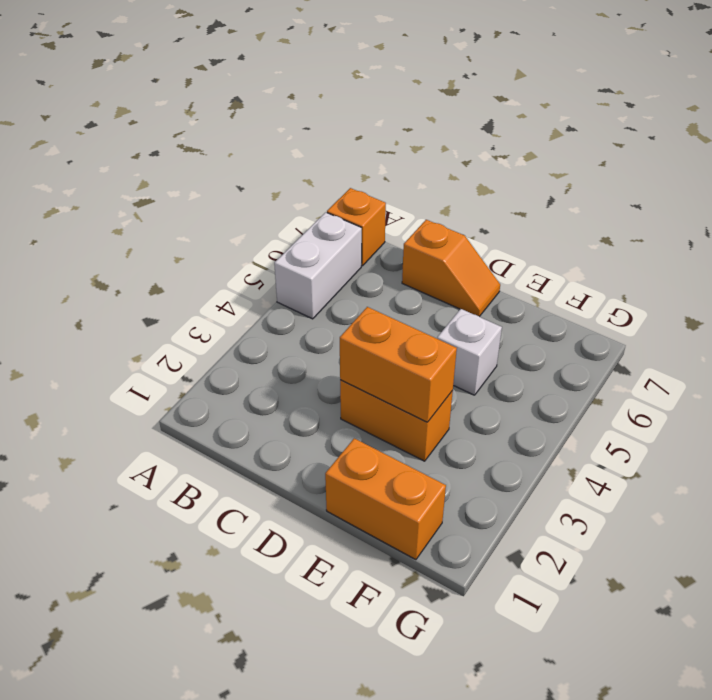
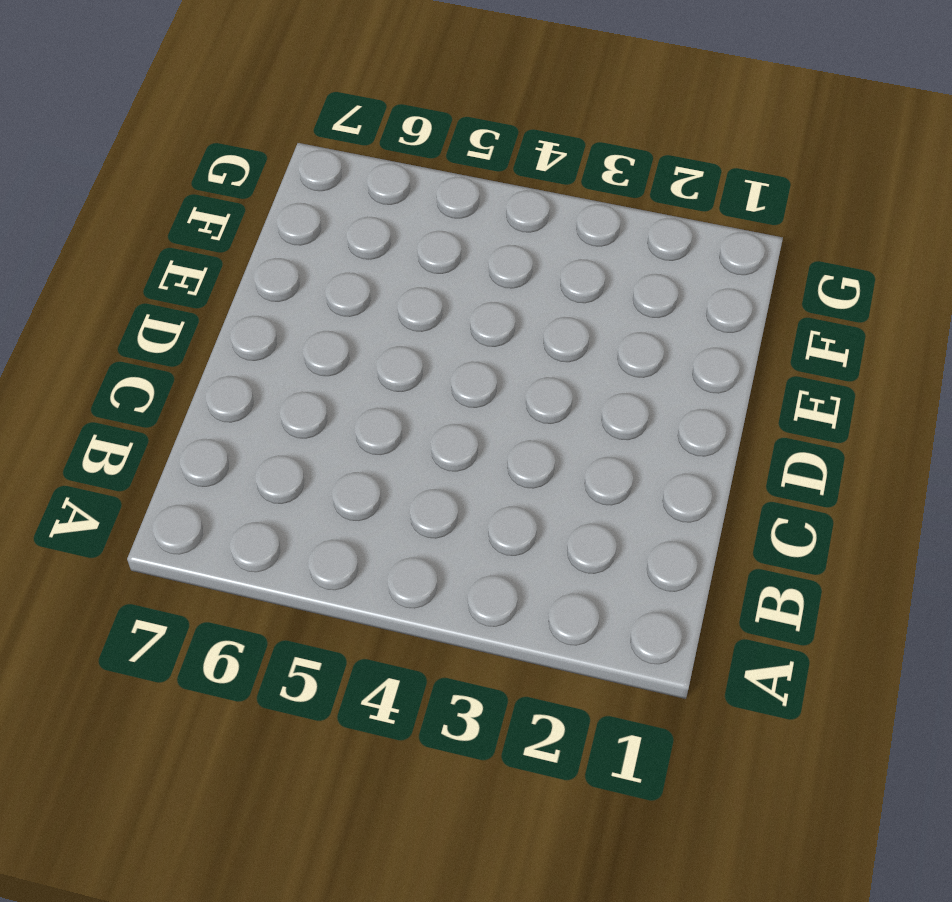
none -> white brick A5:A6 level 1
none -> orange brick A7 level 1

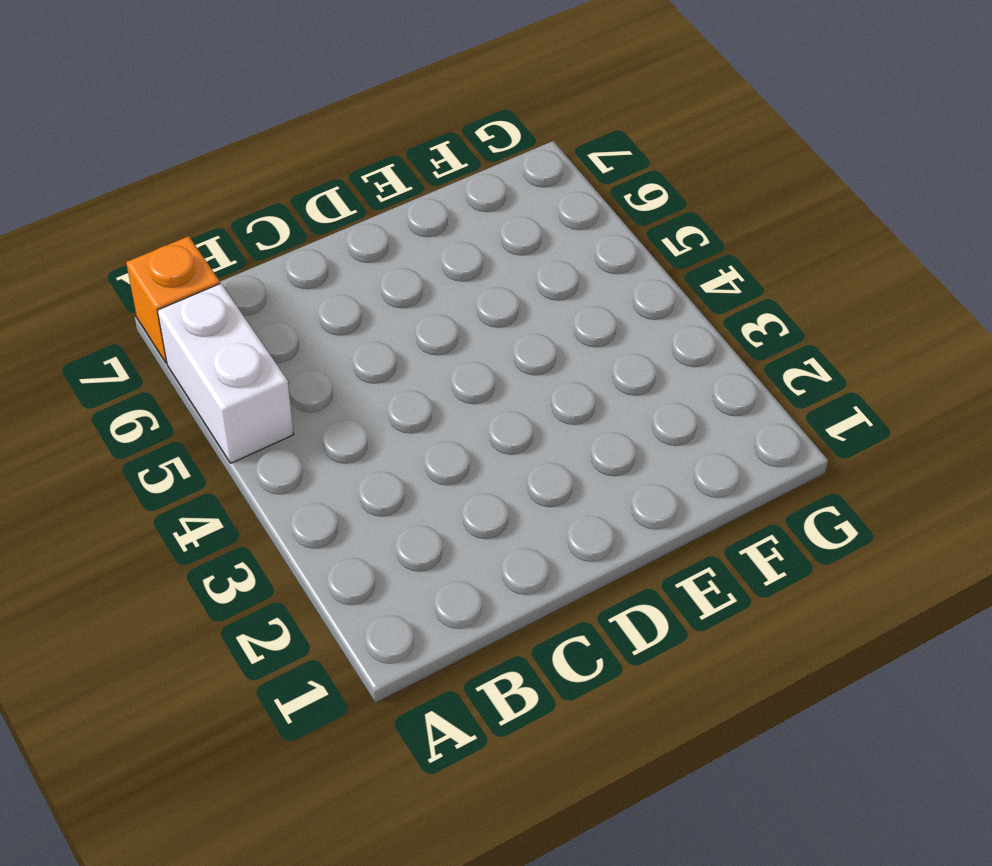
none -> orange slope C7:D7 level 1 top C
none -> orange brick D3:E3 level 1

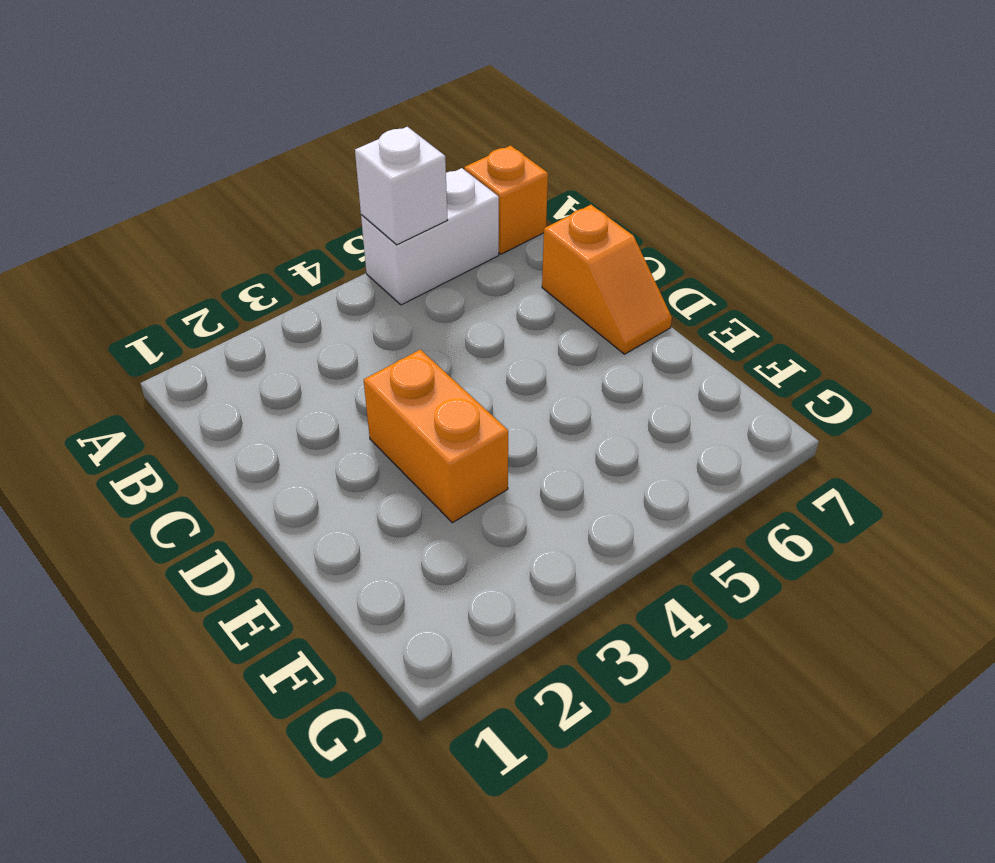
white brick A5 level 2 -> white brick E5 level 1
none -> orange brick E1:F1 level 1
none -> orange brick D3:E3 level 2

